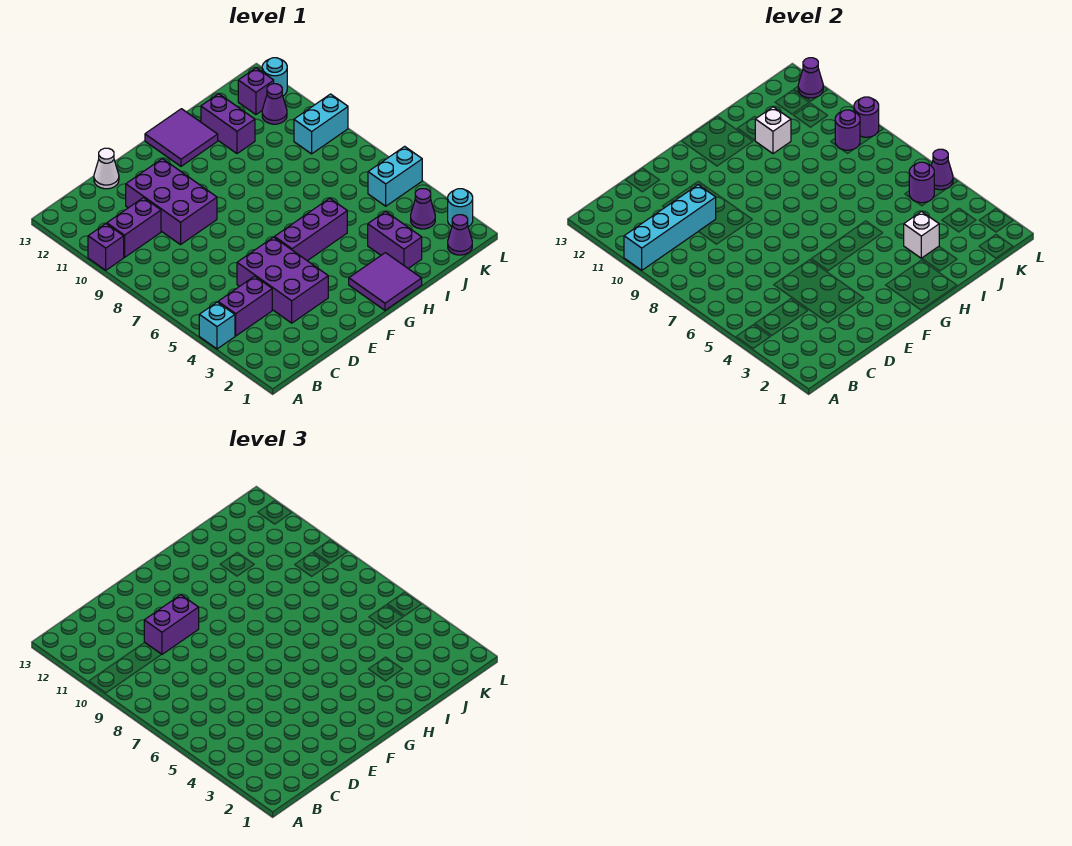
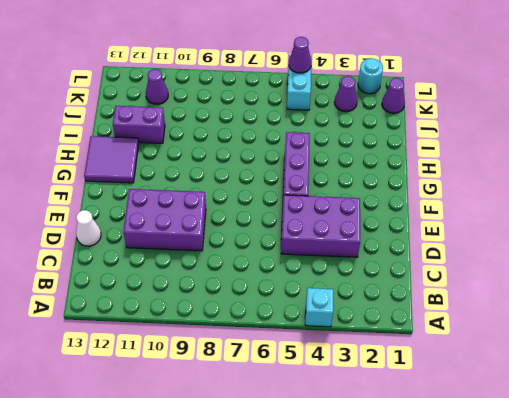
none -> purple brick A10 level 1
none -> purple brick B4:C4 level 1
none -> purple brick B10:C10 level 1

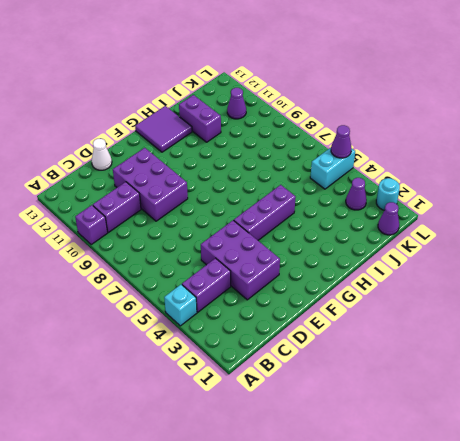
none -> purple tile G1:H2 level 1
none -> purple brick I2:I3 level 1
none -> cyan brick K9:L9 level 1

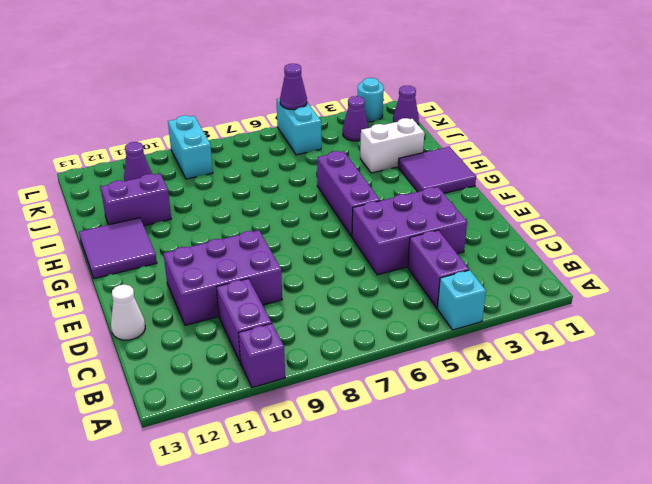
white brick I2:I3 level 1 -> purple brick I2:I3 level 1
none -> purple brick K12 level 1
none -> cyan round brick L12 level 1
none -> cyan brick A10:D10 level 2

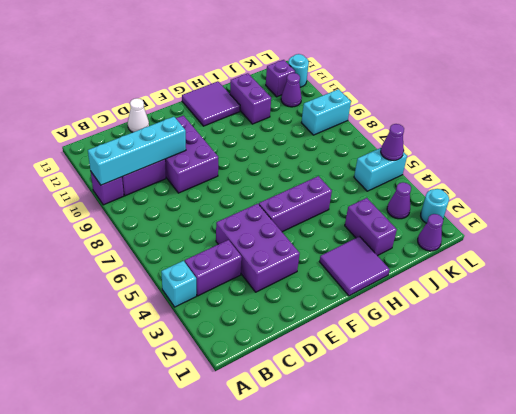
none -> white brick I3 level 2
none -> white brick I11 level 2
none -> purple round brick K5 level 2

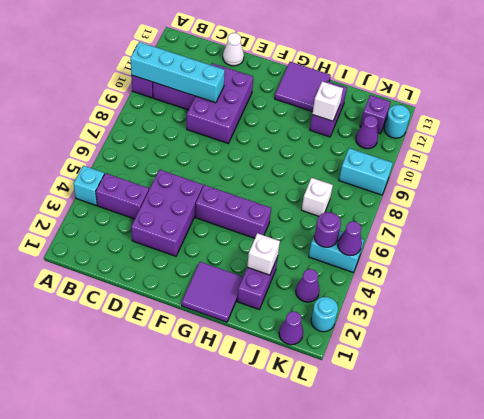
white brick J7 level 1 -> none
none -> purple round brick K9 level 2
none -> purple round brick L9 level 2
none -> purple cone L12 level 2

